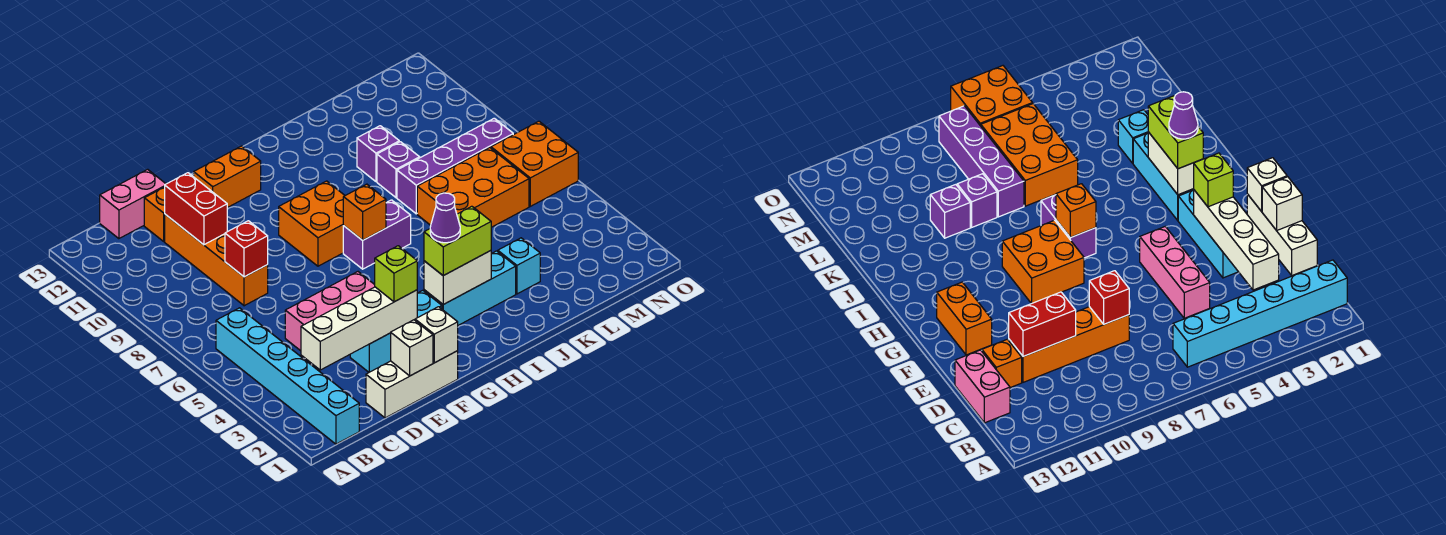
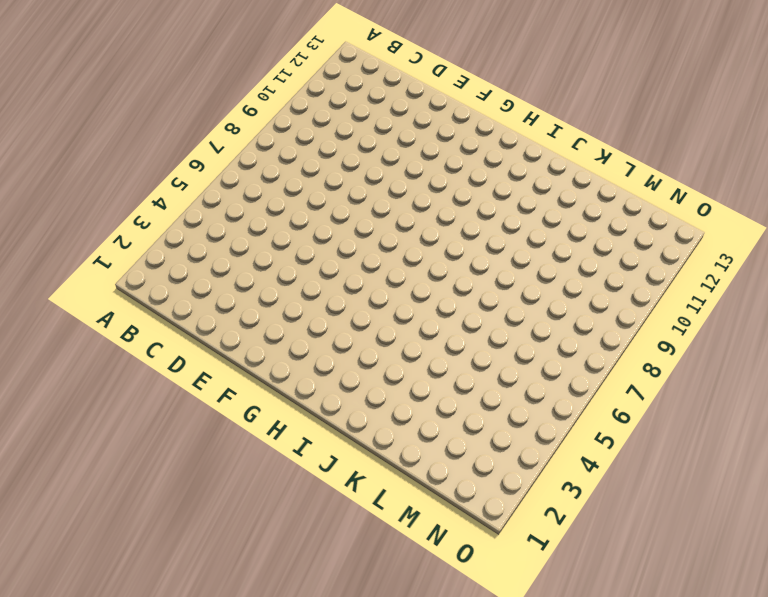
none -> cyan brick B1:B6 level 1
none -> pink brick C13:D13 level 1
none -> white brick D1:F1 level 1

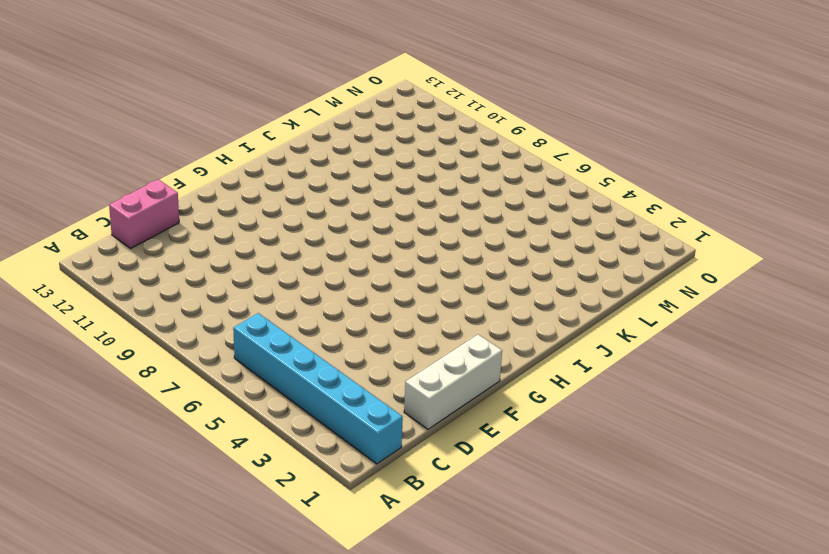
none -> pink brick D5:F5 level 1
none -> orange brick D8:D11 level 1
none -> orange brick D12 level 1

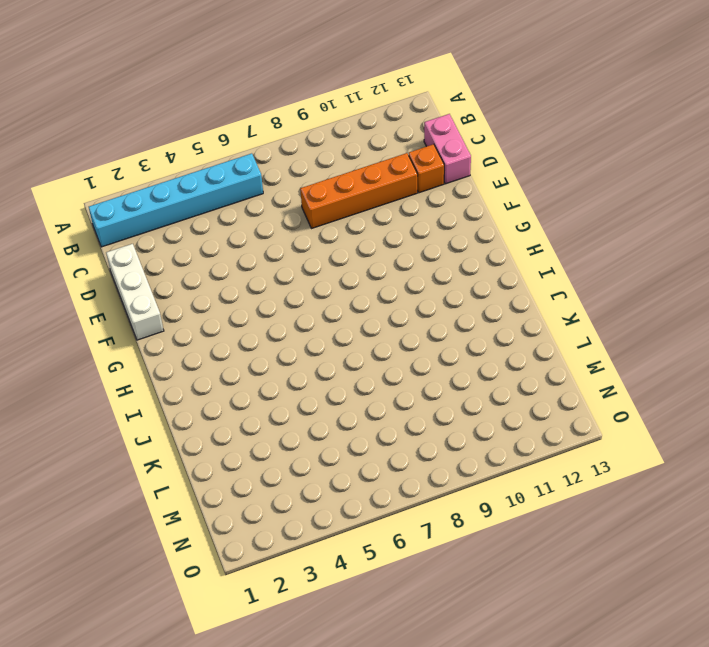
none -> pink brick D5:F5 level 1
none -> cyan brick E3:G3 level 1
none -> orange brick F12:G12 level 1

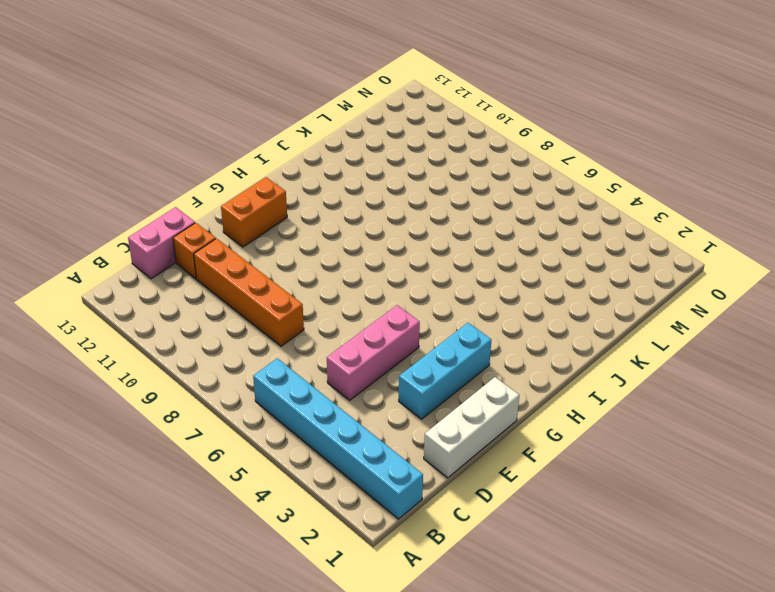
none -> orange brick G8:H9 level 1
none -> cyan brick H3:J3 level 1
none -> purple brick H7:I7 level 1

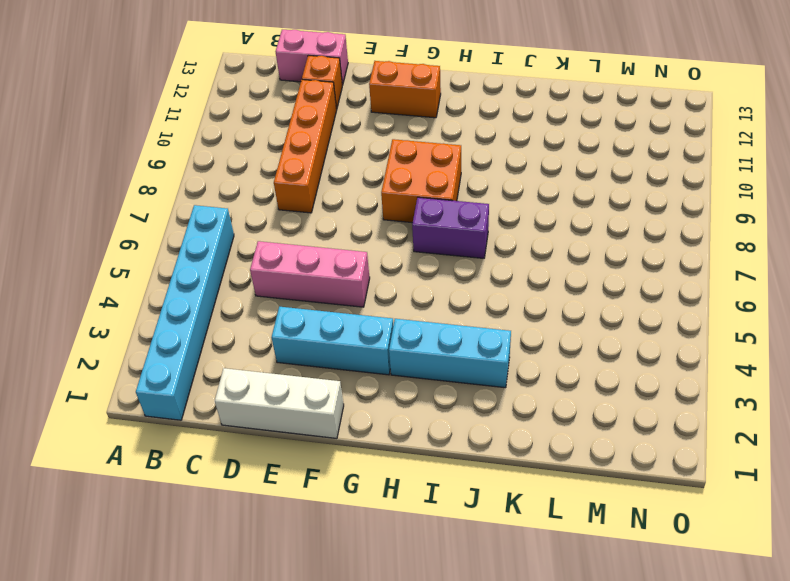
none -> cyan brick K3 level 1
none -> orange brick K6:M7 level 1
none -> purple brick K8:N8 level 1

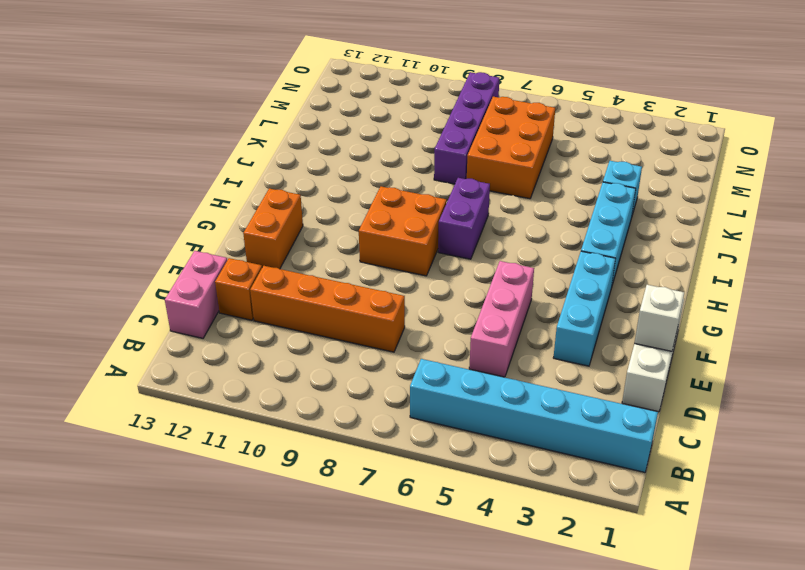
none -> purple brick K9 level 1
none -> purple brick K10 level 1
none -> orange brick N6:O7 level 1

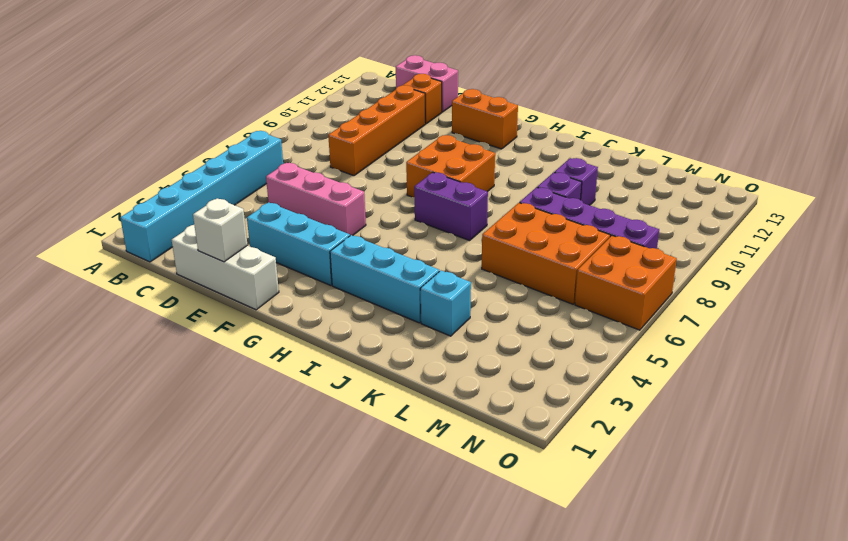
none -> white brick C3:F3 level 2
none -> red brick D8 level 2
none -> red brick D10:D11 level 2

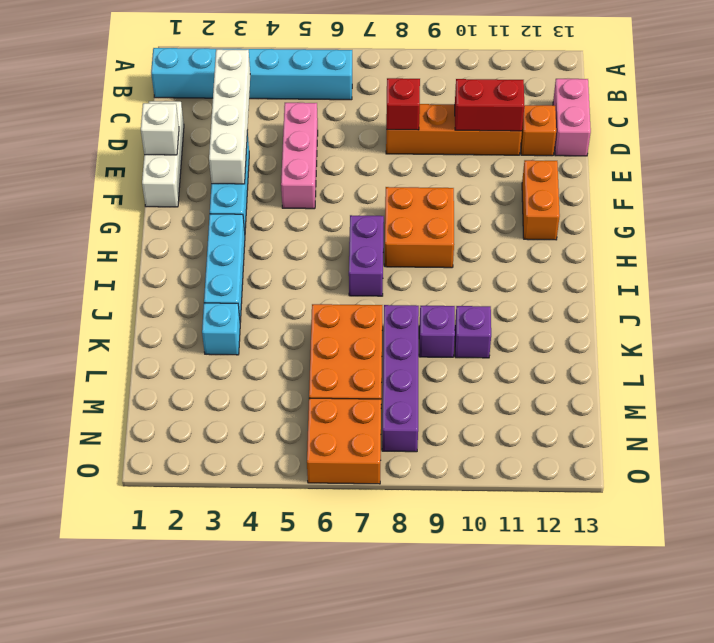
none -> white brick F1 level 2
none -> white brick H3:I3 level 2
none -> orange brick H7 level 2

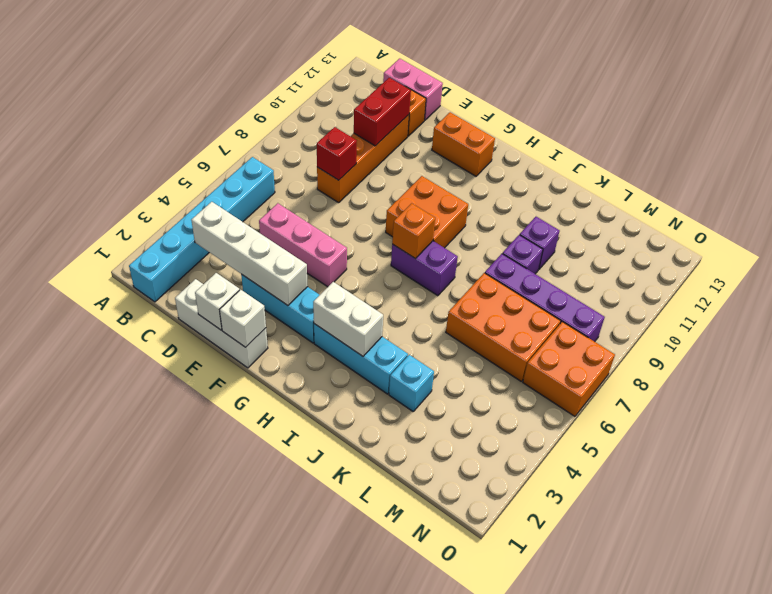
none -> lime brick F3 level 3
none -> lime brick H3:I3 level 3
none -> purple cone H3 level 4

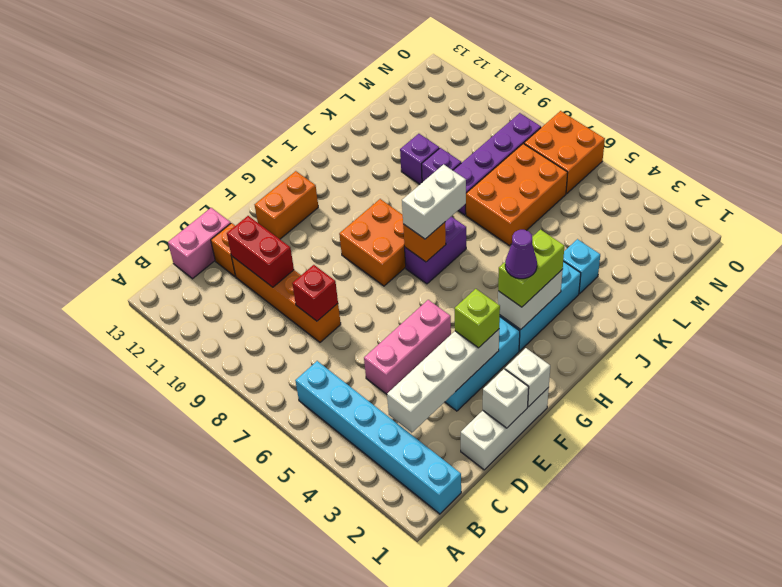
white brick H7:I7 level 3 -> none

